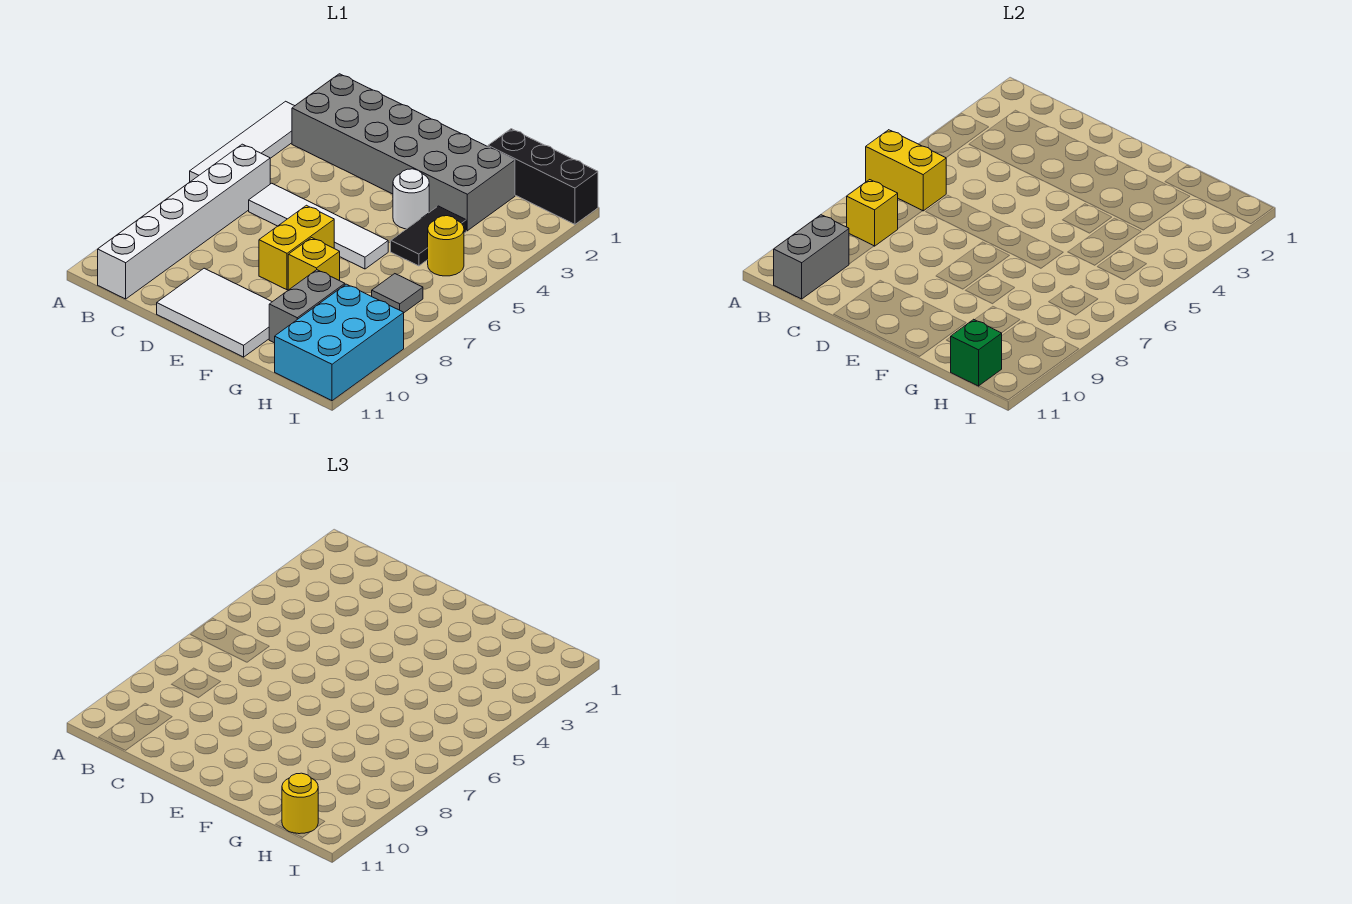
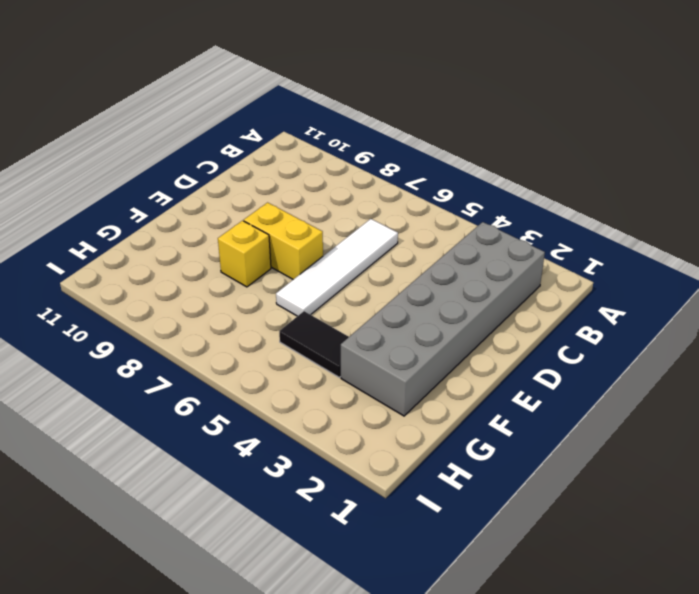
none -> white tile A3:A6 level 1
none -> white brick B6:B11 level 1
none -> white tile D10:F11 level 1

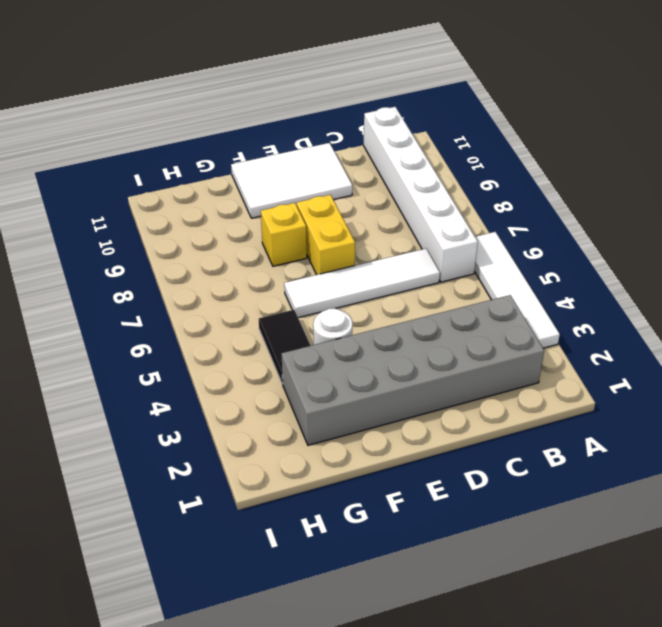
none -> black brick G1:I1 level 1
none -> grey brick G9:G10 level 1
none -> yellow round brick H5 level 1

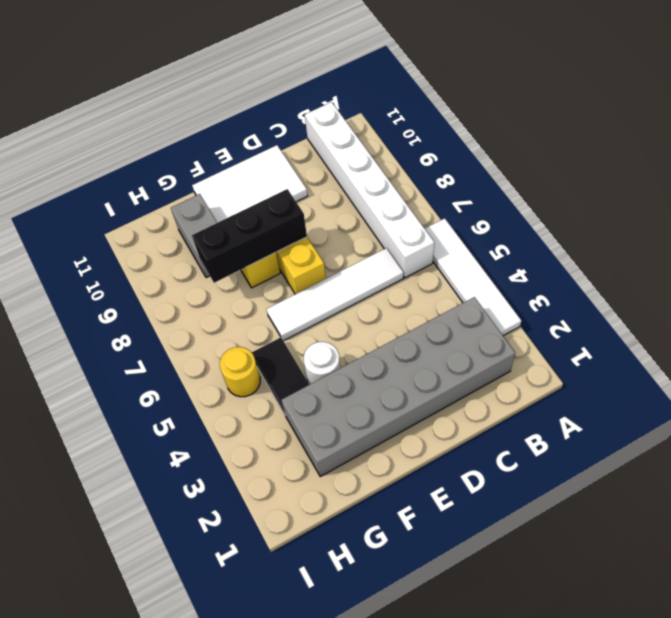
black brick E8:G8 level 2 -> black brick G1:I1 level 1
none -> grey tile H7 level 1
none -> cyan brick H9:I11 level 1
none -> yellow brick A6:B6 level 2

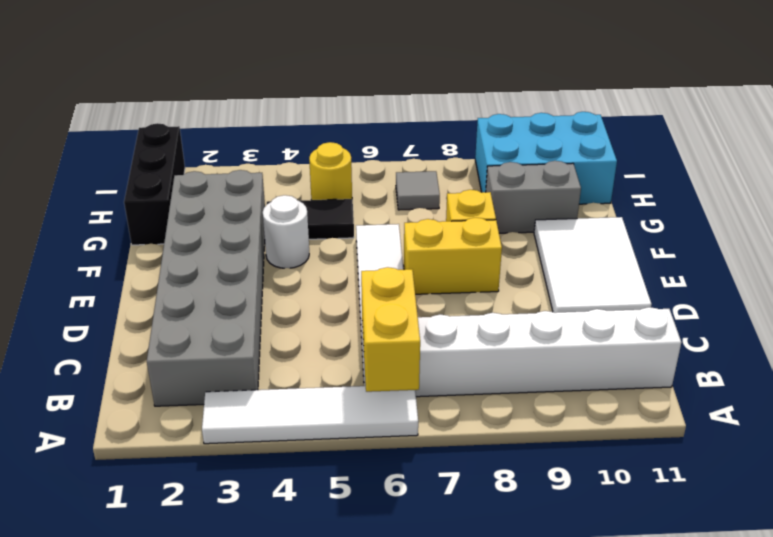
none -> yellow brick B8 level 2
none -> grey brick B10:B11 level 2
none -> green brick H11 level 2

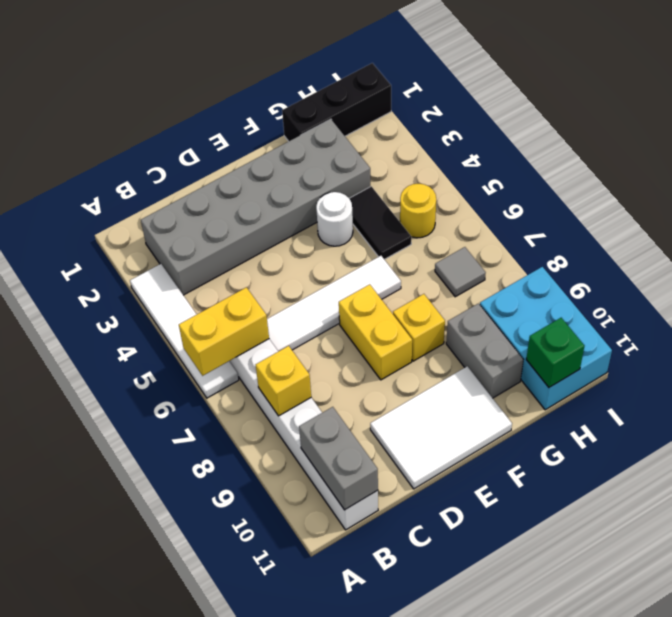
none -> yellow round brick H11 level 3

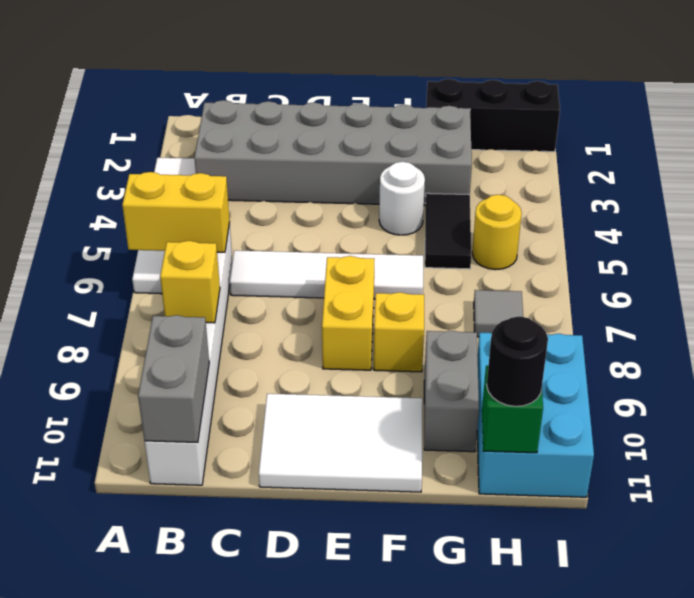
black round brick H11 level 3 -> yellow round brick H11 level 3

